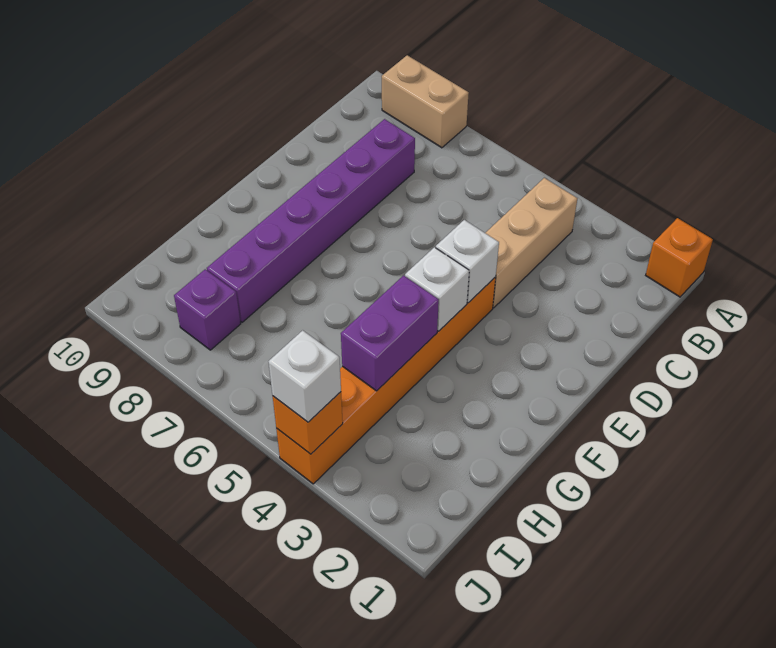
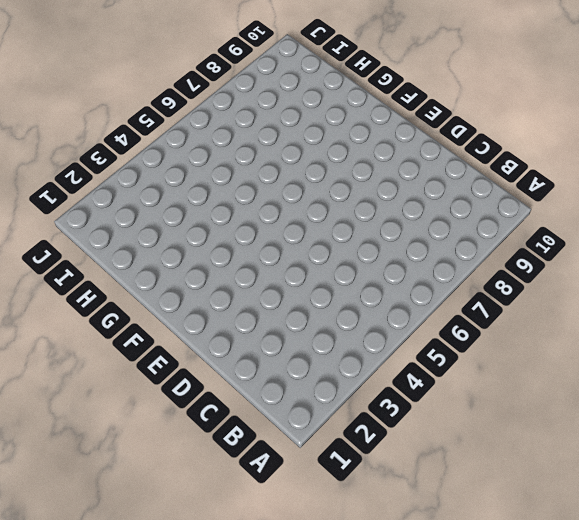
none -> orange brick A1 level 1
none -> tan brick A8:A9 level 1

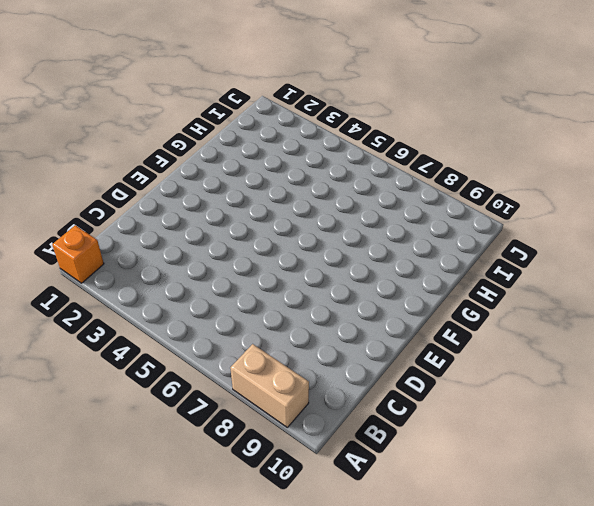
none -> tan brick B4:D4 level 1
none -> purple brick C8:H8 level 1

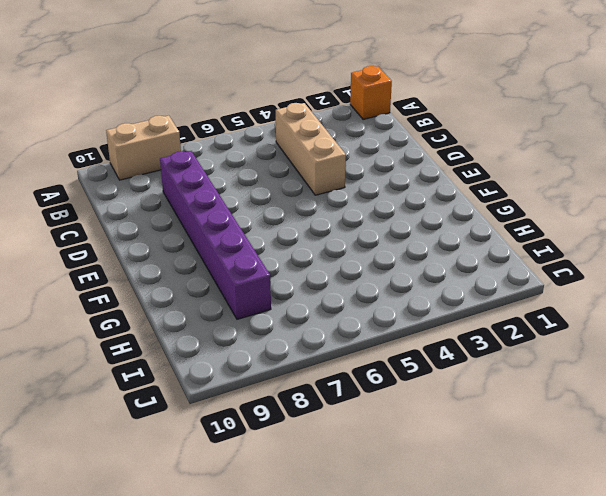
none -> orange brick E4:J4 level 1
none -> purple brick I8 level 1

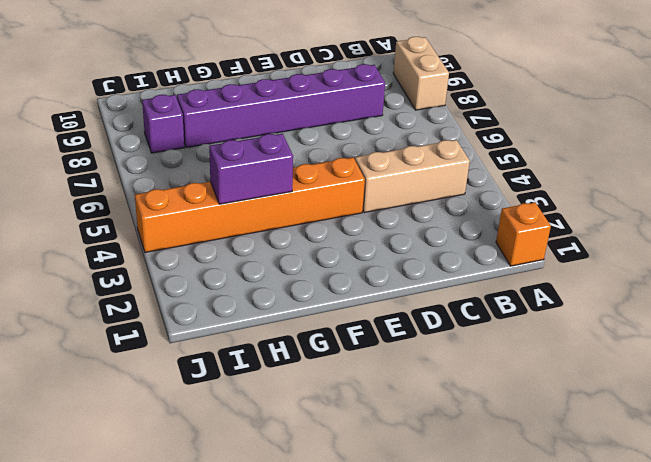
none -> white brick E4 level 2
none -> white brick F4 level 2

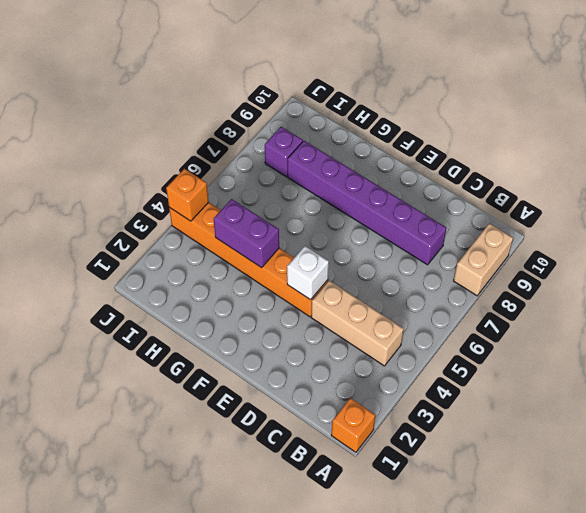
none -> white brick F4 level 2
none -> white brick J4 level 3

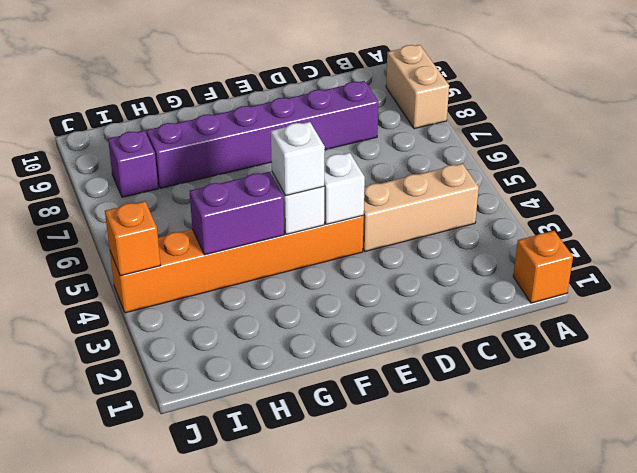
white brick F4 level 3 -> white brick J4 level 3

